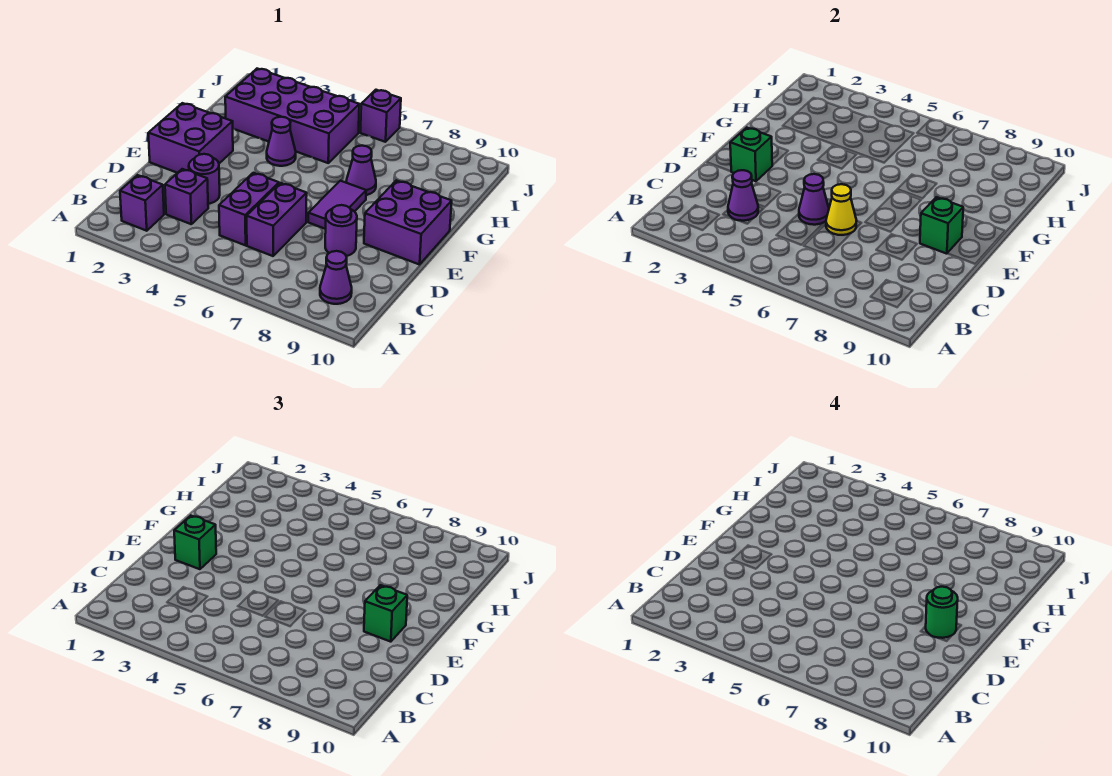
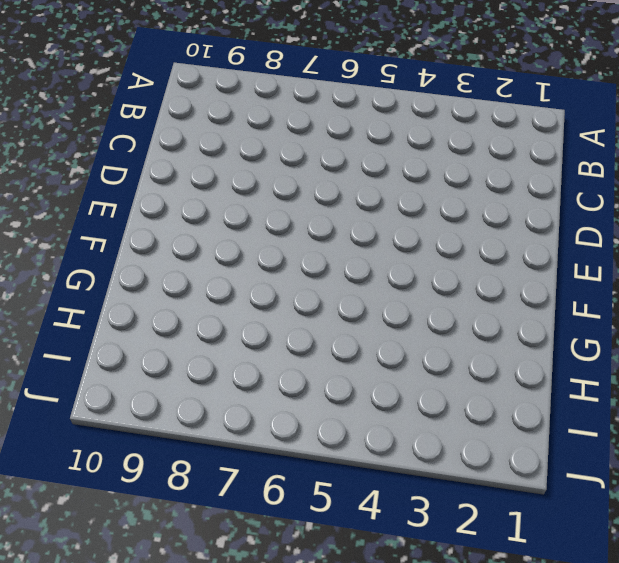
none -> purple brick B2 level 1
none -> purple cone B9 level 1
none -> purple brick C3 level 1

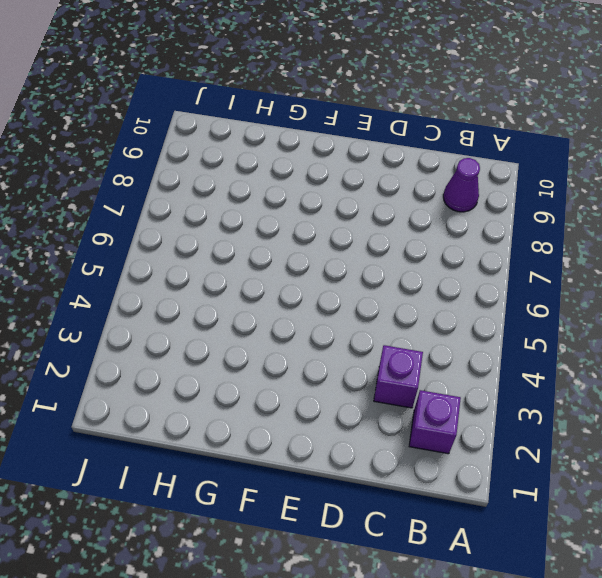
none -> purple brick C5:D5 level 1
none -> purple brick C6:D6 level 1
none -> purple round brick D3 level 1

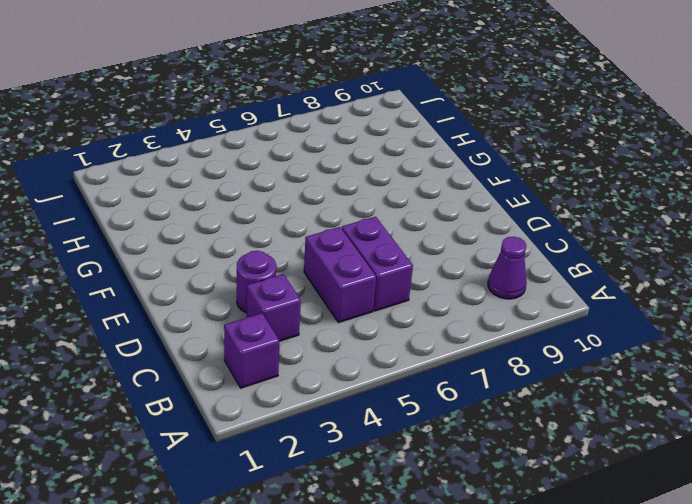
none -> purple round brick D8 level 1
none -> purple brick E1:F2 level 1
none -> purple tile E7:F7 level 1

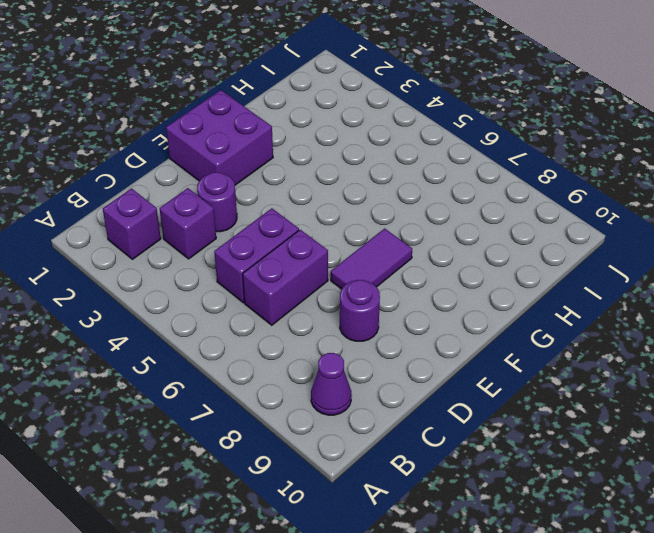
none -> purple brick E9:F10 level 1
none -> purple cone G4 level 1
none -> purple cone G7 level 1

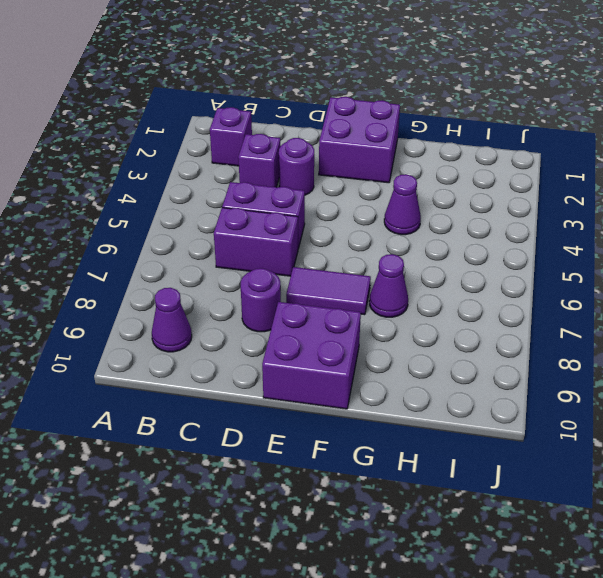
none -> purple brick H2:I5 level 1
none -> purple brick J6 level 1
none -> purple cone C3 level 2

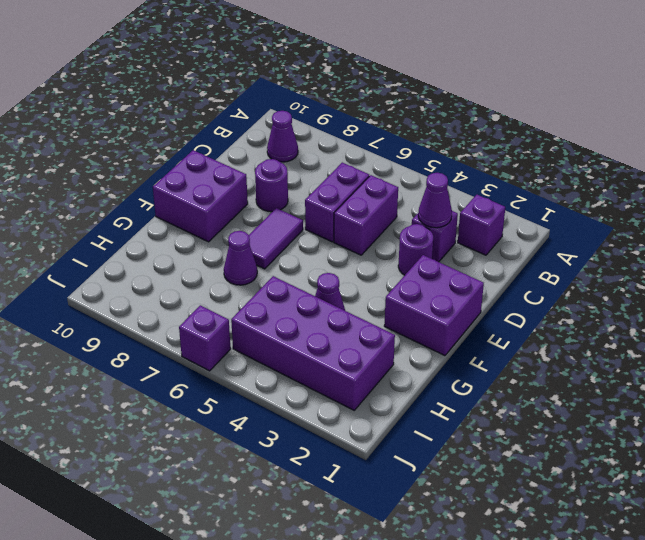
none -> purple cone D5 level 2
none -> yellow cone D6 level 2
none -> green brick E2 level 2

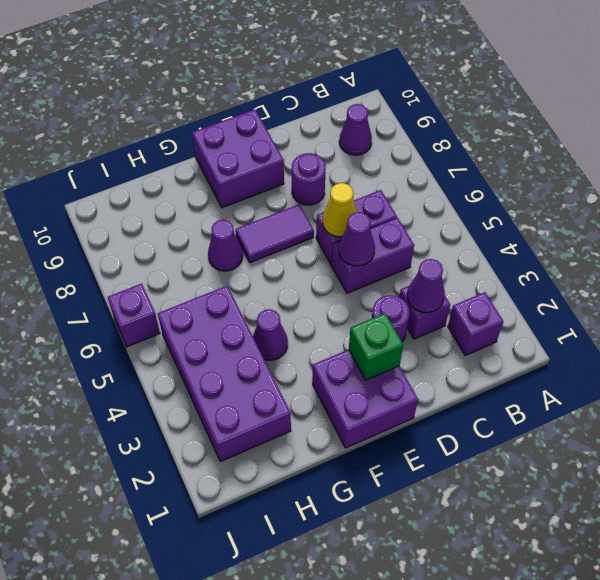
none -> green brick E9 level 2
none -> green brick E2 level 3
none -> green brick E9 level 3

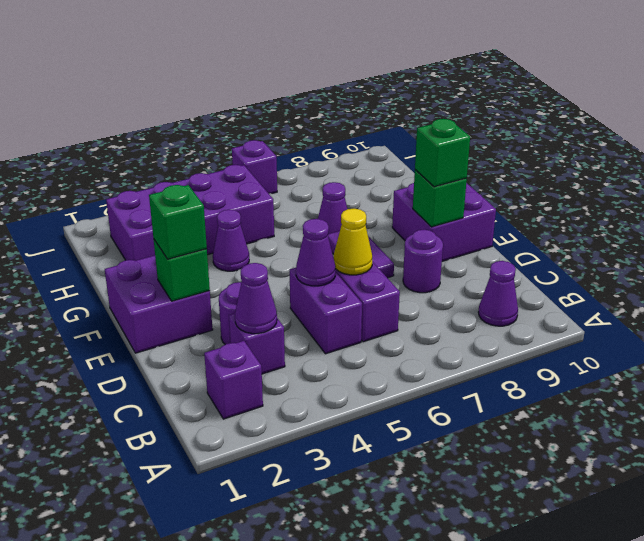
none -> green round brick E9 level 4

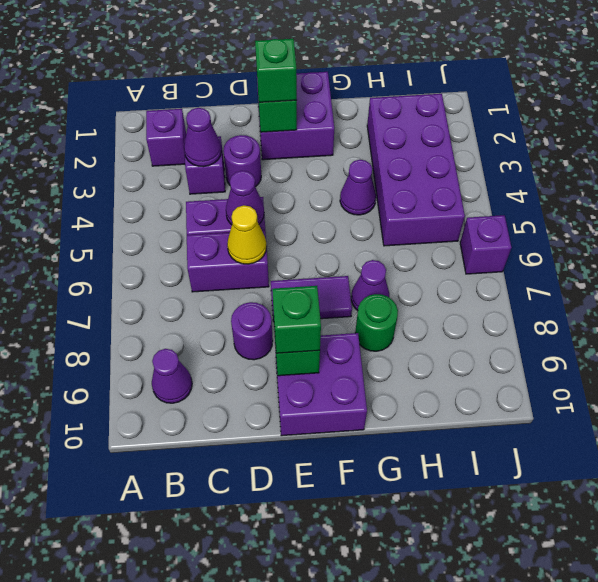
green round brick G8 level 1 -> green round brick E9 level 4

